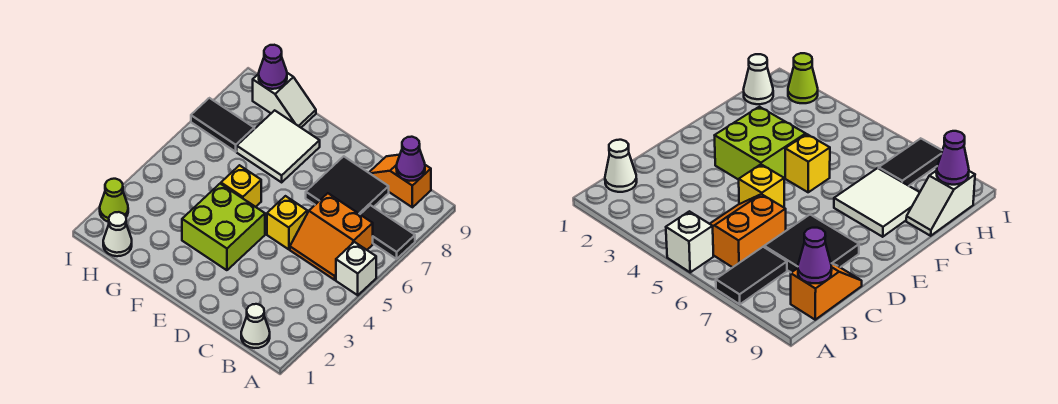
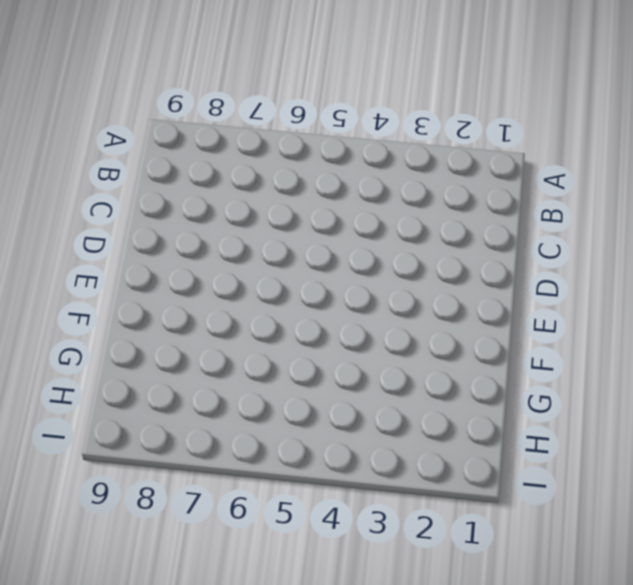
none -> white brick A5 level 1
none -> black tile A7:B7 level 1
none -> white cone B1 level 1

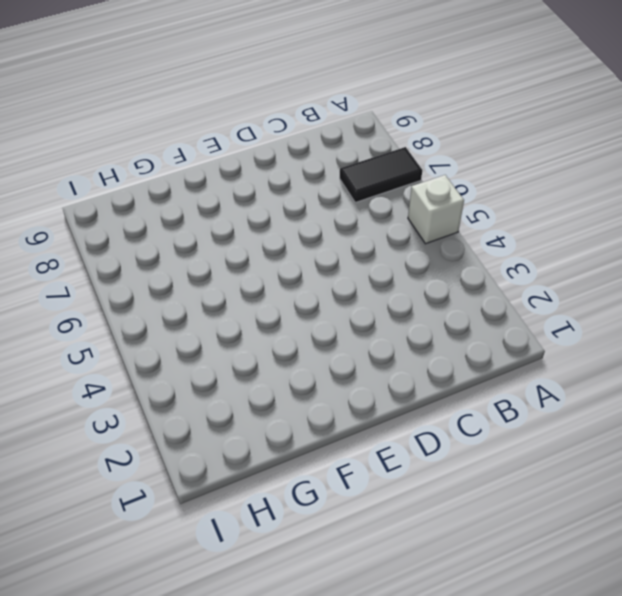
none -> white cone B1 level 1
none -> orange slope B5:C6 level 1 top 6
none -> orange slope B9:C9 level 1 top B

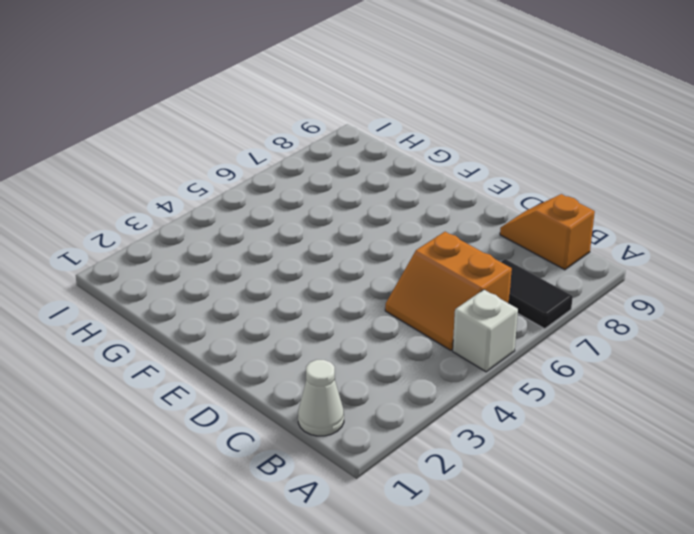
none -> black tile C7:D8 level 1
none -> yellow brick D5 level 1
none -> lime brick E3:F4 level 1

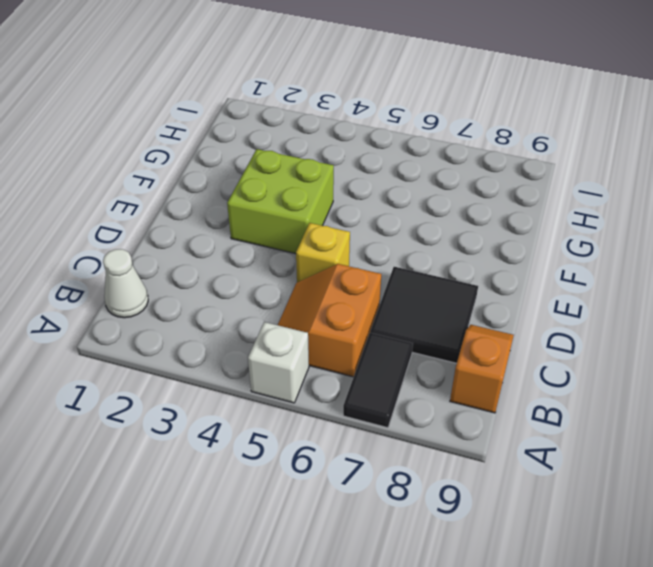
none -> yellow brick F5 level 1
none -> white tile F7:G8 level 1
none -> white slope G9:H9 level 1 top H

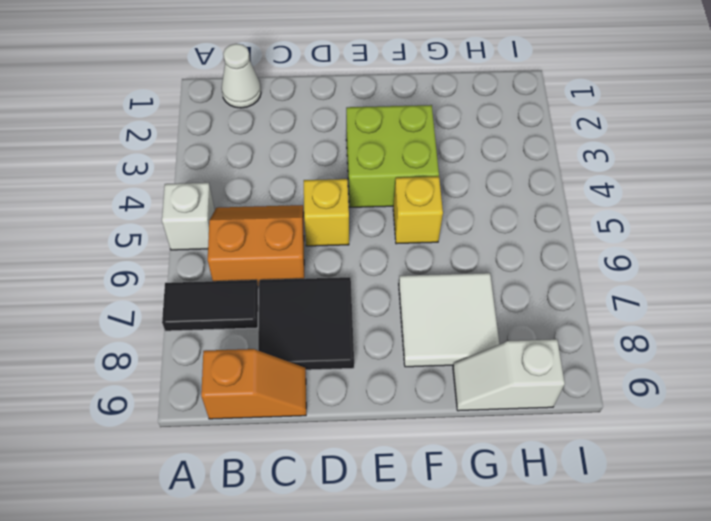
none -> white cone H1 level 1
none -> black tile H7:I7 level 1
none -> lime cone I2 level 1

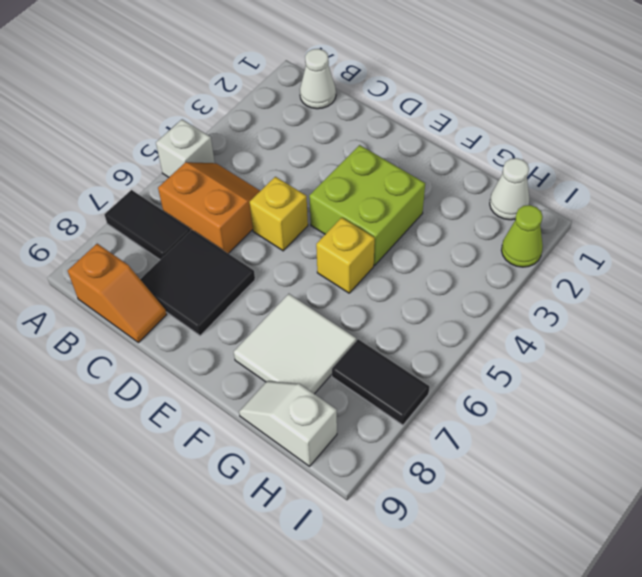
none -> purple cone B9 level 2
none -> purple cone H9 level 2

